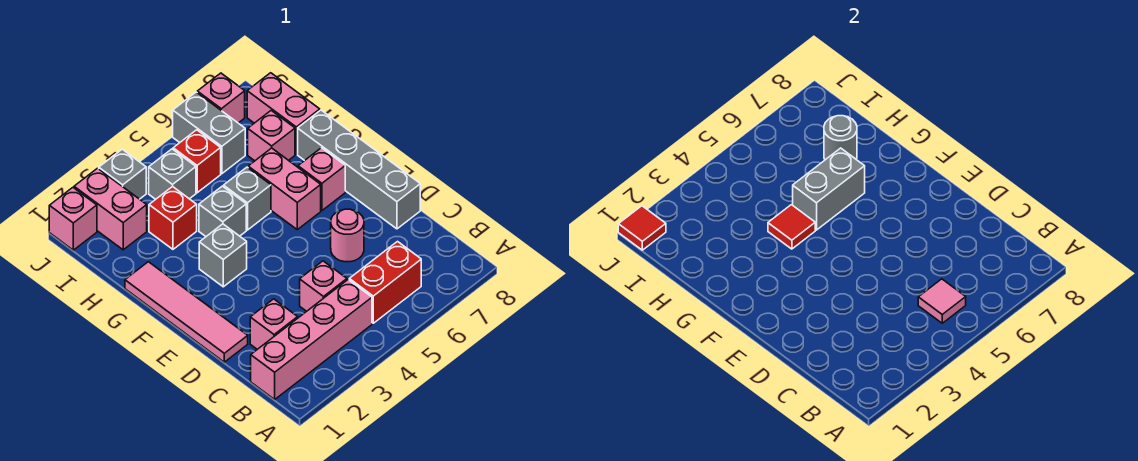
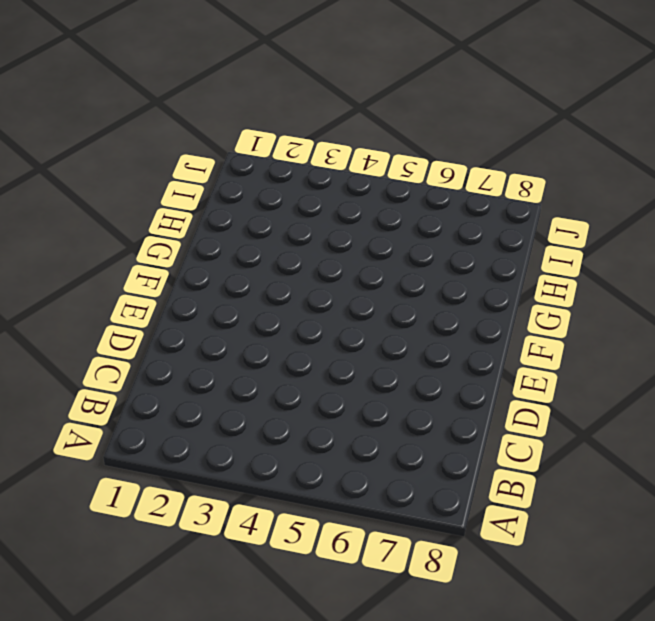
none -> pink brick B1:B4 level 1
none -> red brick B5:B6 level 1
none -> pink brick C2 level 1

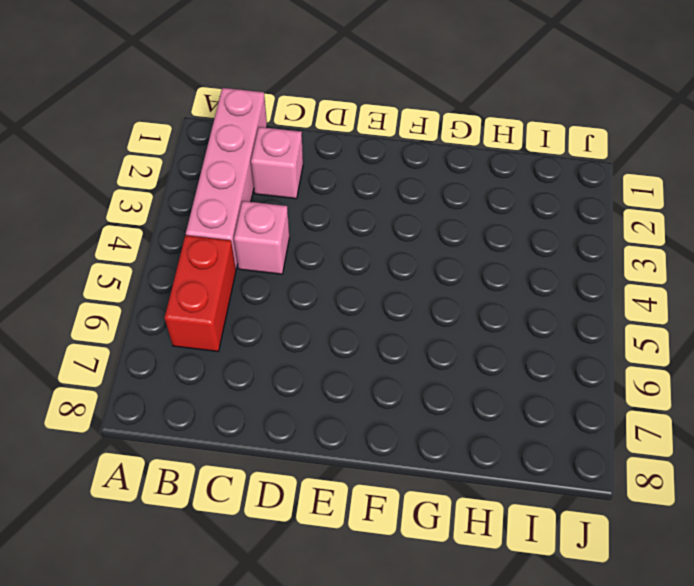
none -> pink tile D1:G1 level 1
none -> pink round brick D6 level 1
none -> grey brick D8:G8 level 1

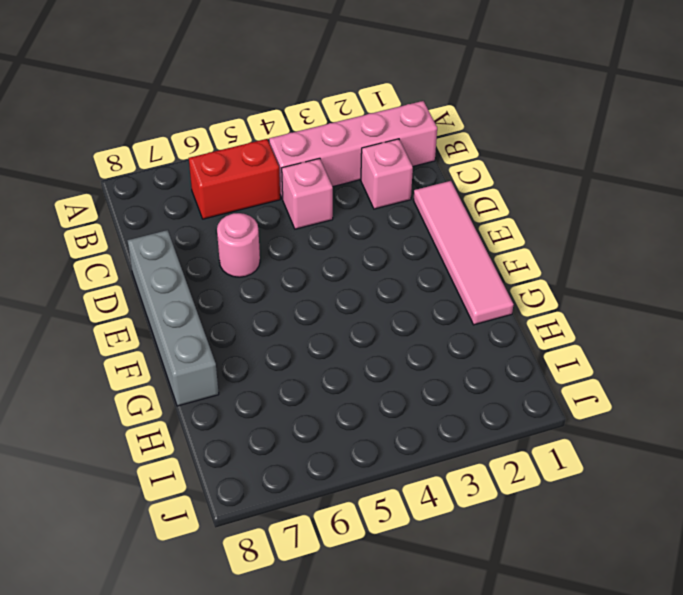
none -> grey brick F3 level 1
none -> pink brick F6:G6 level 1
none -> pink brick F7 level 1

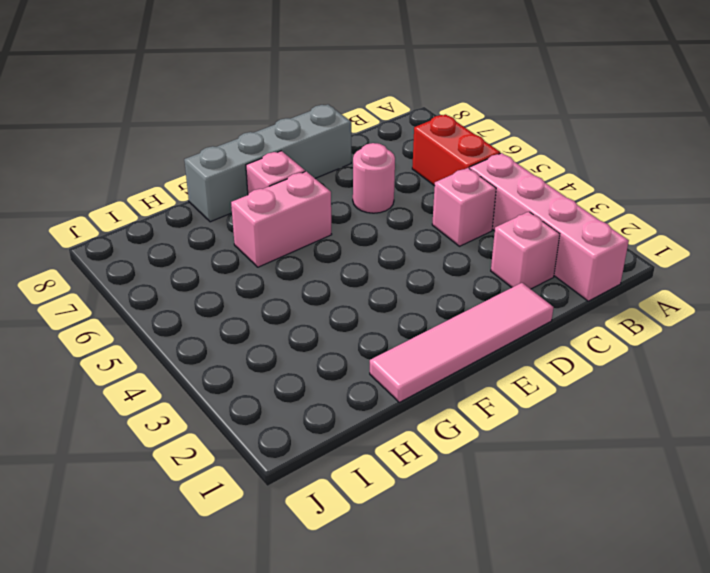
none -> grey brick F3 level 1
none -> grey brick G4 level 1
none -> grey brick G5 level 1

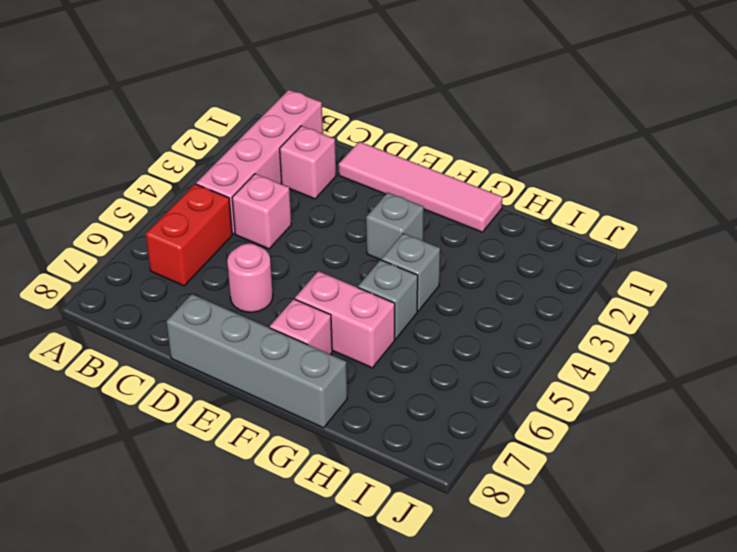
none -> red brick H3 level 1
none -> pink brick H7 level 1
none -> pink brick H8:I8 level 1

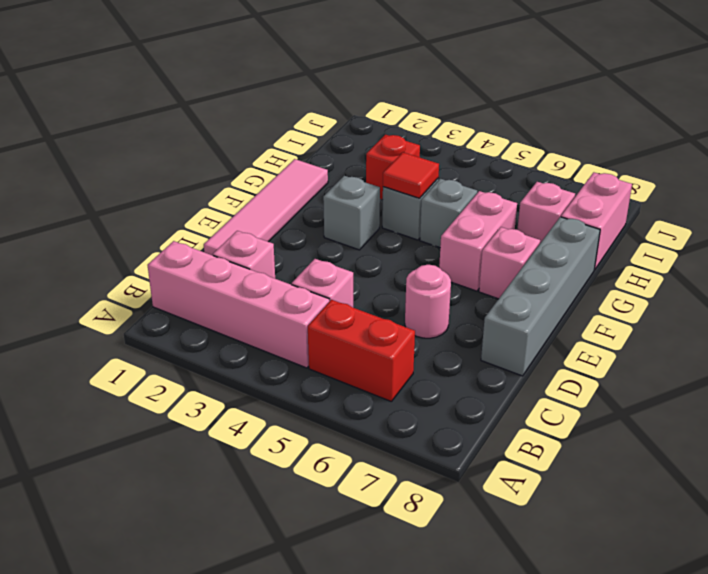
none -> pink brick I2:J2 level 1
none -> grey brick I4 level 1
none -> red brick I5 level 1

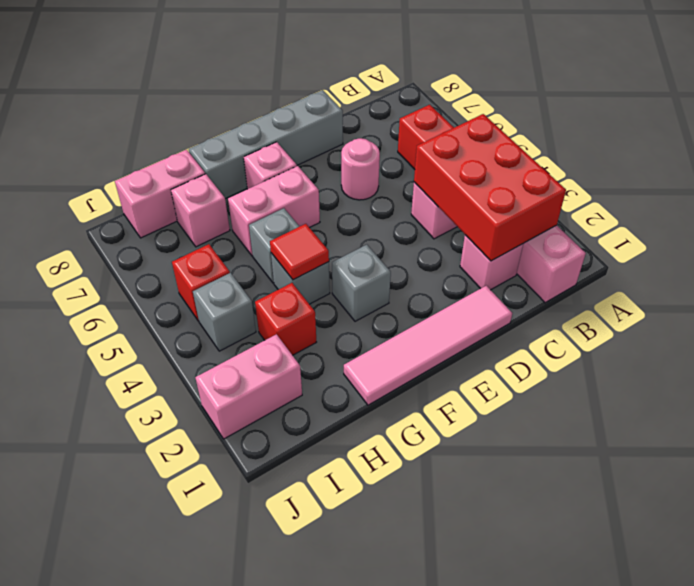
red brick B2:C4 level 2 -> none
none -> grey brick I6:J6 level 1
none -> pink brick J1 level 1
none -> grey brick J3 level 1

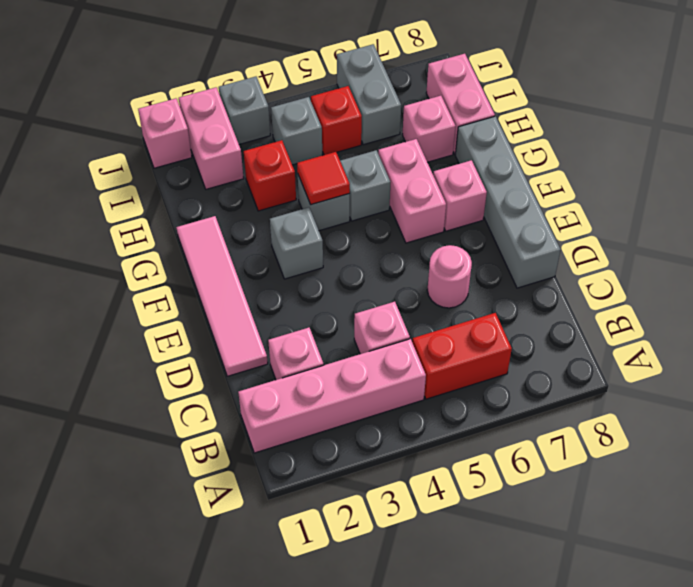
none -> pink brick J7 level 1
none -> pink tile B5 level 2
none -> grey brick G5:G6 level 2

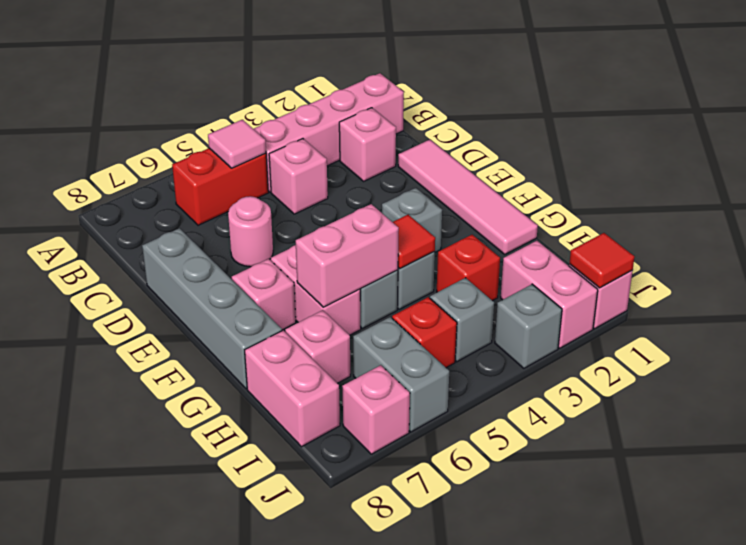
pink brick G5:G6 level 2 -> grey brick G5:G6 level 2
none -> grey round brick H7 level 2

